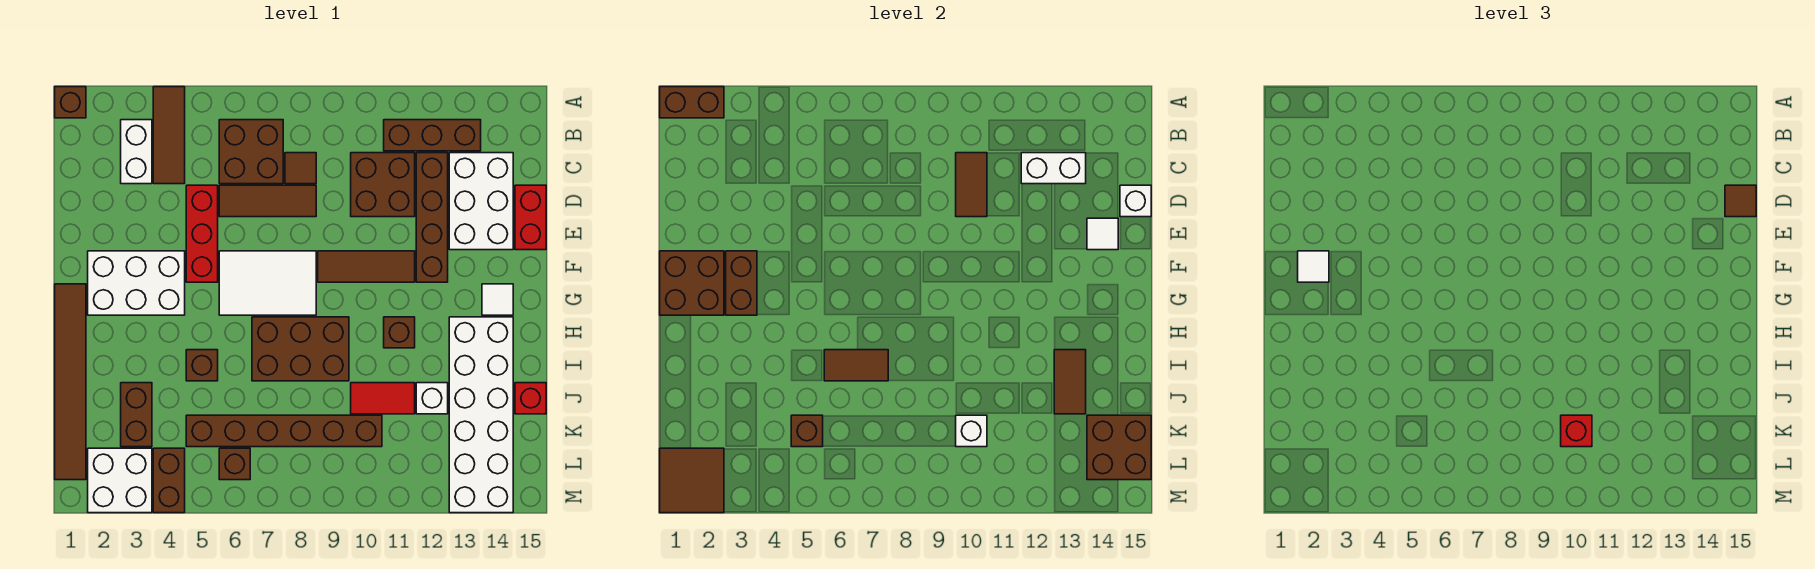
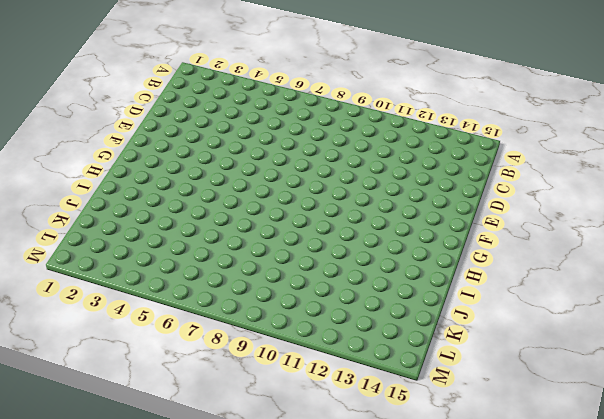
none -> brown brick A1 level 1
none -> brown tile A4:C4 level 1
none -> white brick B3:C3 level 1
none -> brown brick B6:C7 level 1

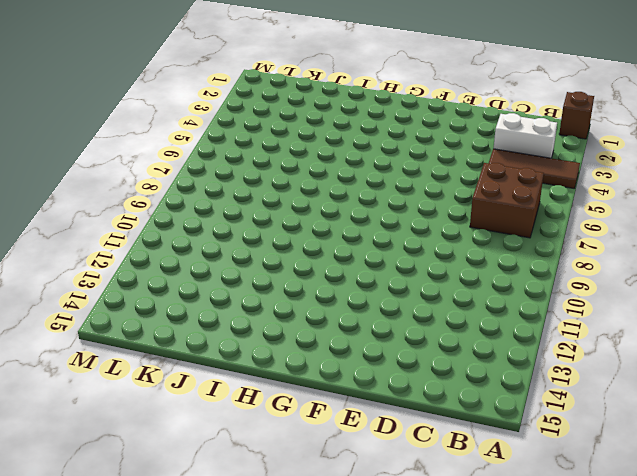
none -> brown brick B11:B13 level 1
none -> brown tile C8 level 1
none -> brown brick C10:D11 level 1
none -> brown brick C12:F12 level 1

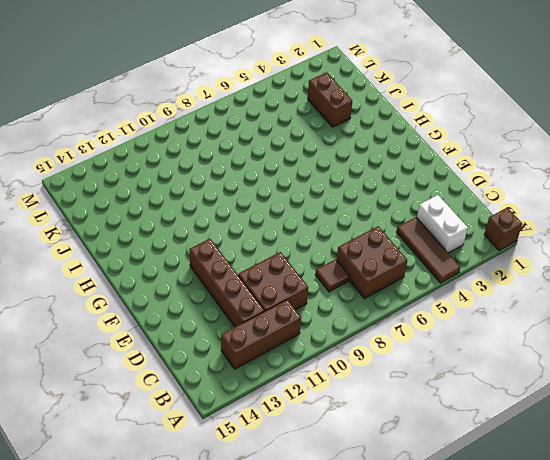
none -> white brick C13:E14 level 1
none -> red brick D5:F5 level 1
none -> brown tile D6:D8 level 1
none -> red brick D15:E15 level 1

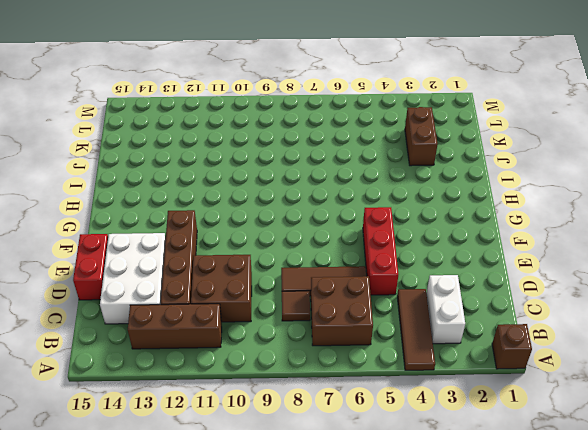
none -> white brick F2:G4 level 1
none -> white tile F6:G8 level 1
none -> brown tile F9:F11 level 1
none -> brown tile G1:L1 level 1

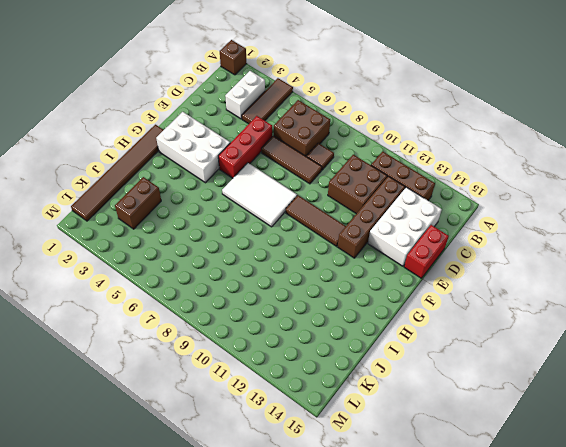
none -> white tile G14 level 1
none -> brown brick H7:I9 level 1
none -> brown brick H11 level 1
none -> white brick H13:M14 level 1

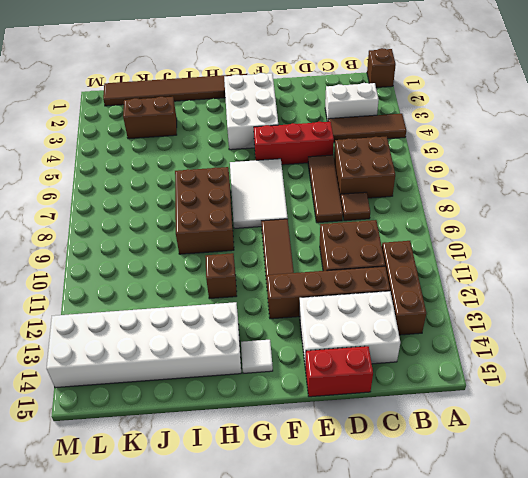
none -> brown brick I5 level 1
none -> red tile J10:J11 level 1
none -> white brick J12 level 1
none -> red brick J15 level 1

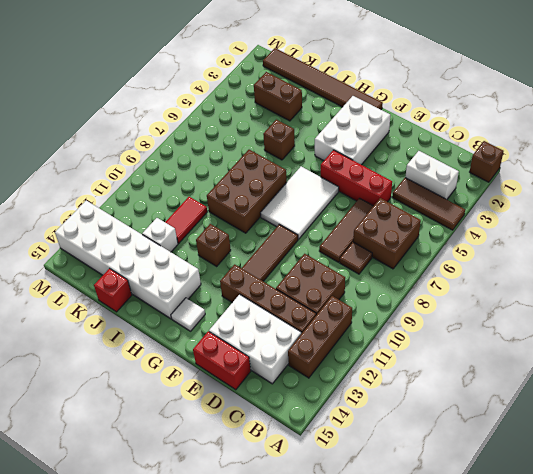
none -> brown brick K5:K10 level 1
none -> white brick L2:M3 level 1
none -> brown brick L4:M4 level 1
none -> brown brick L6 level 1

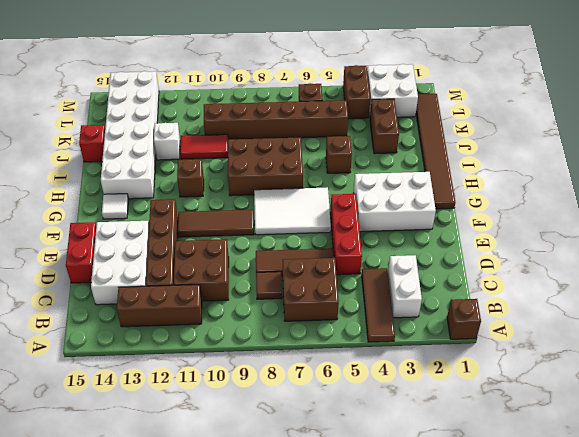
none -> brown brick A1:A2 level 2
none -> brown tile C10:D10 level 2
none -> white brick C12:C13 level 2
none -> white brick D15 level 2

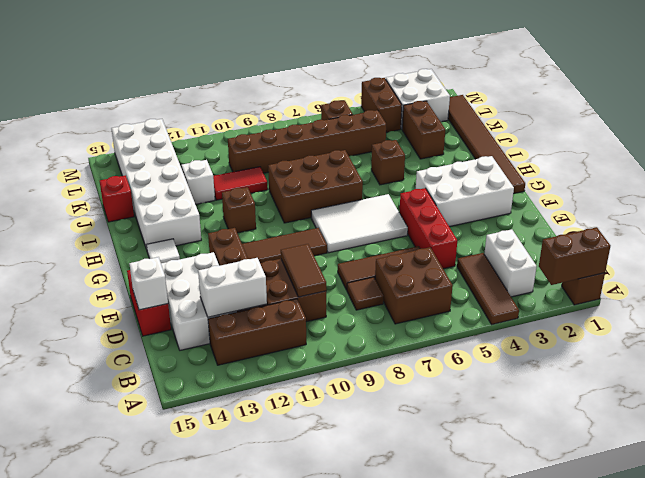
none -> white tile E14 level 2
none -> brown brick F1:G2 level 2
none -> brown brick F3:G3 level 2
none -> brown tile I6:I7 level 2

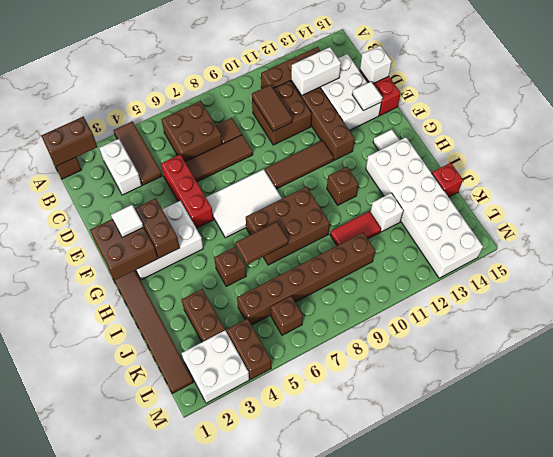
none -> brown tile I13:J13 level 2
none -> brown brick K5 level 2
none -> white brick K10 level 2
none -> brown brick K14:L15 level 2

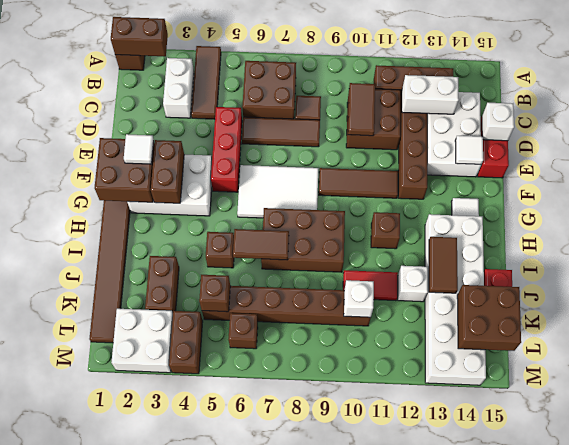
none -> brown tile L1:M2 level 2
none -> brown tile D15 level 3
none -> red brick K10 level 3

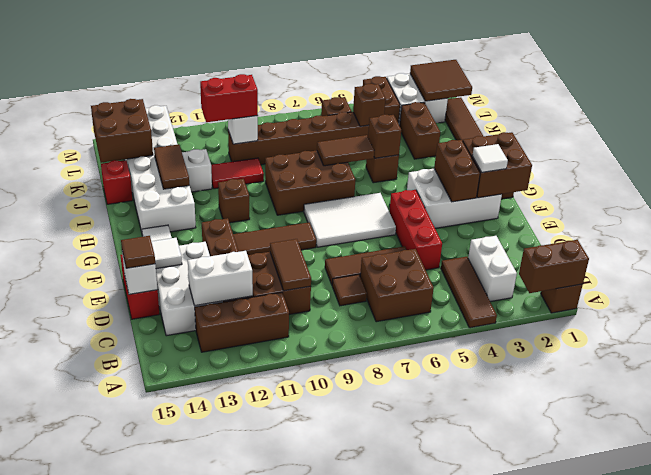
brown brick I5 level 2 -> none
red brick K10:K11 level 3 -> red brick K10 level 3

